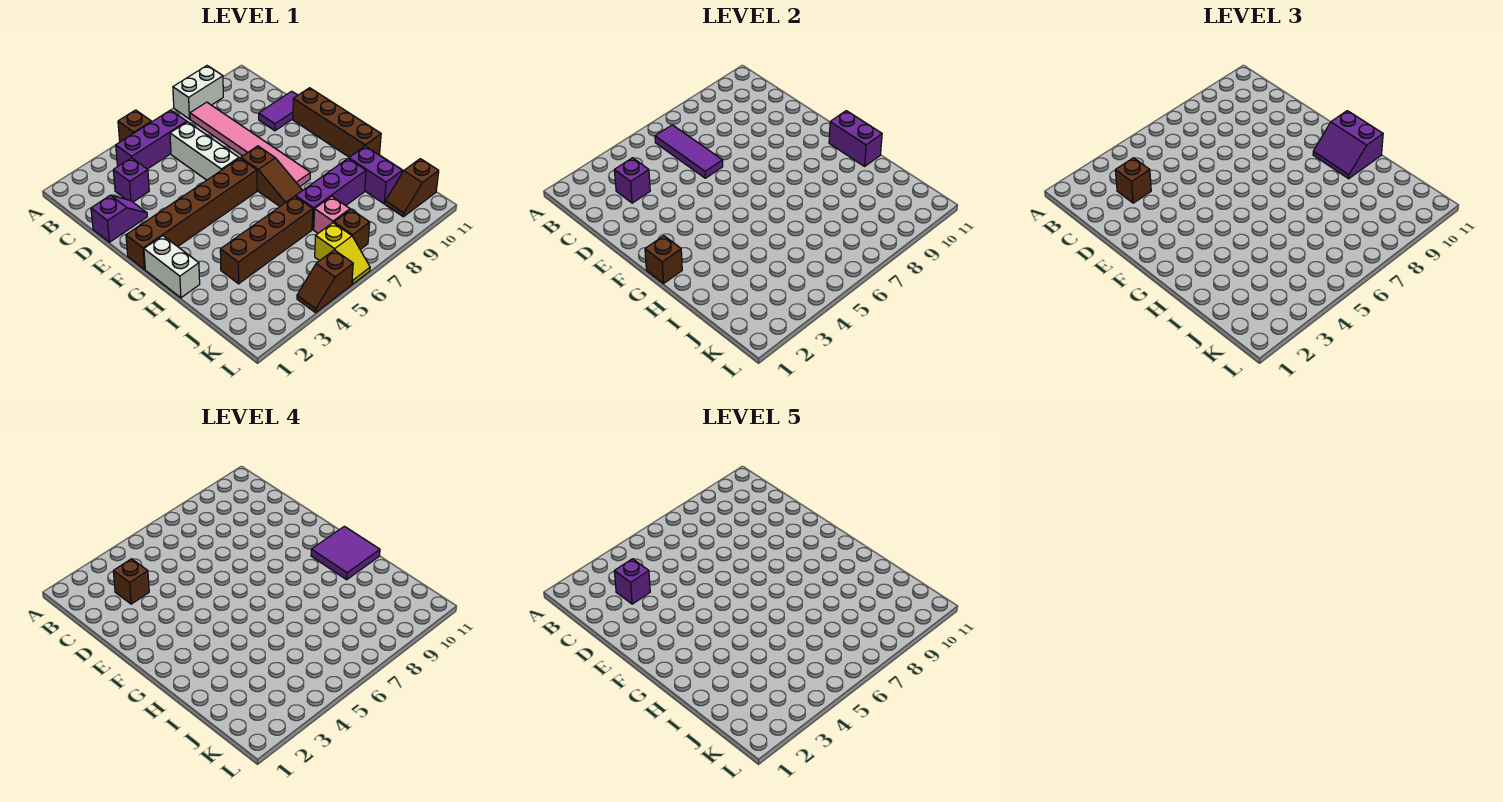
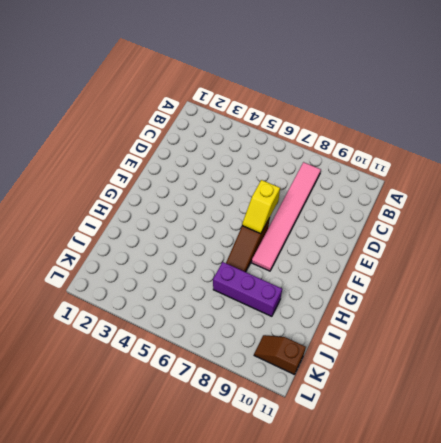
yellow slope E7:F7 level 2 top E -> yellow slope K6:L6 level 1 top K
none -> brown brick A5 level 1
none -> white brick A8:A9 level 1
none -> purple brick B4:B6 level 1

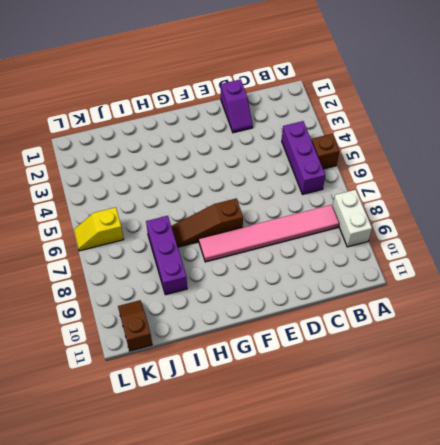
none -> purple brick C3 level 1
none -> white brick C6:E6 level 1
none -> purple tile D10:D11 level 1

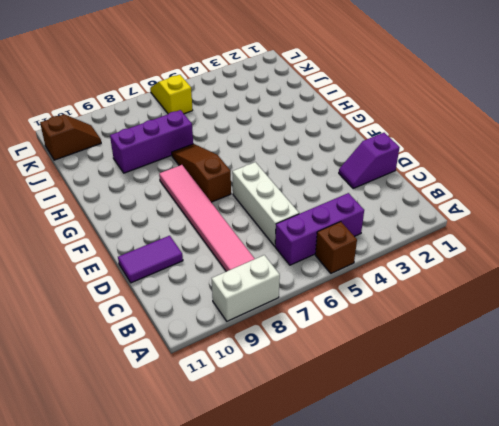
none -> purple brick C3 level 1
none -> brown brick E11:H11 level 1
none -> brown brick F1:F6 level 1

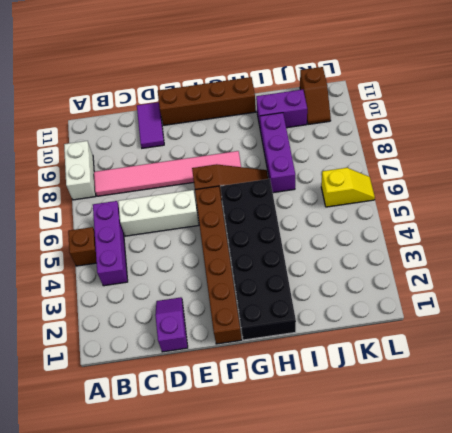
black brick G1:H6 level 1 -> white brick G1:H1 level 1
none -> purple brick C3 level 1
none -> brown brick I3:I6 level 1
none -> pink brick J7 level 1

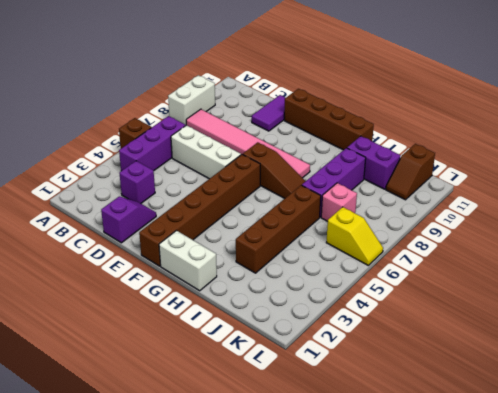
none -> brown brick K7 level 1
none -> brown slope L4:L5 level 1 top 5
none -> purple tile B6:D6 level 2

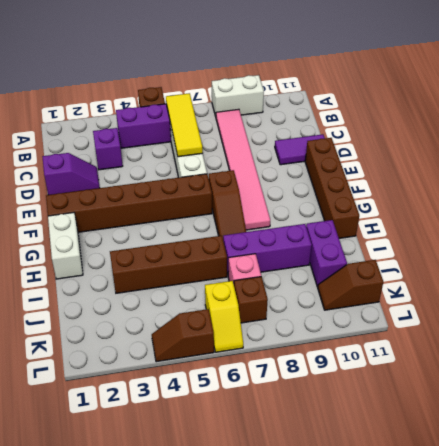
yellow tile B6:D6 level 2 -> purple tile B6:D6 level 2
none -> purple brick C3 level 2
none -> brown brick G1 level 2
none -> purple brick G11:H11 level 2

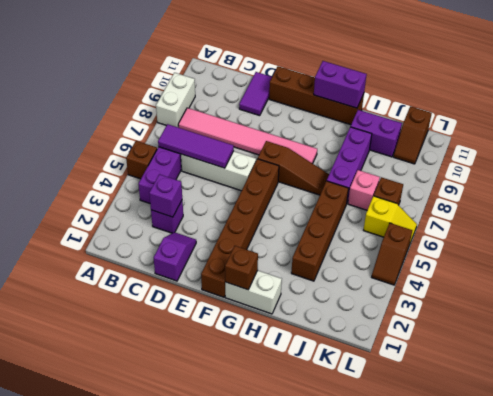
none -> brown brick C3 level 3
none -> purple slope G10:H11 level 3 top 11
none -> brown brick C3 level 4

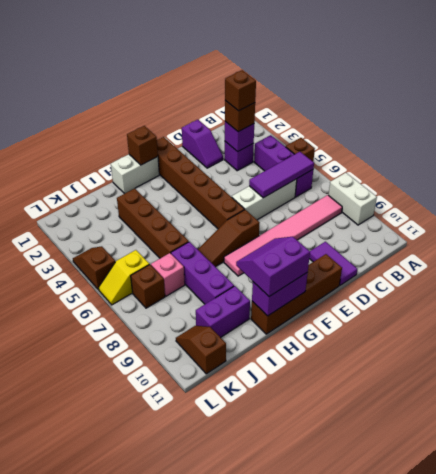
none -> purple tile G10:H11 level 4
none -> purple brick C3 level 5

